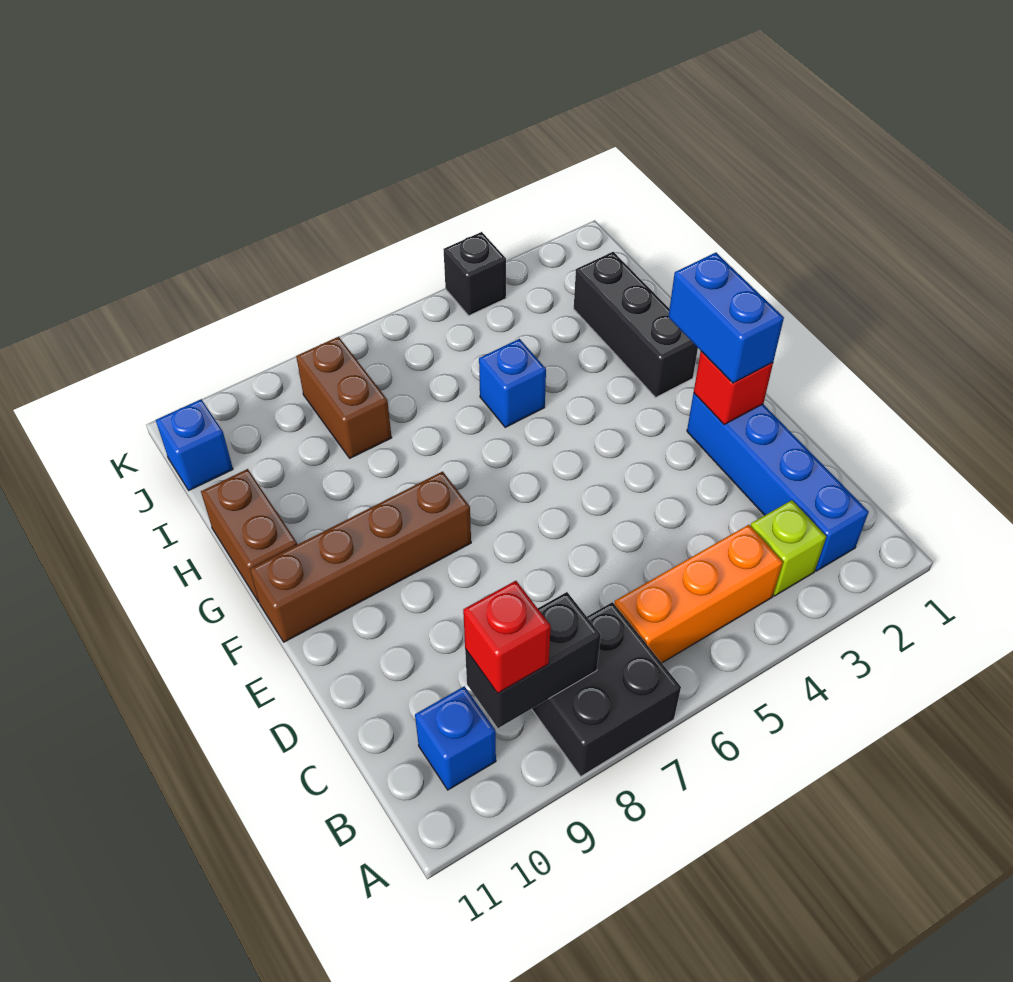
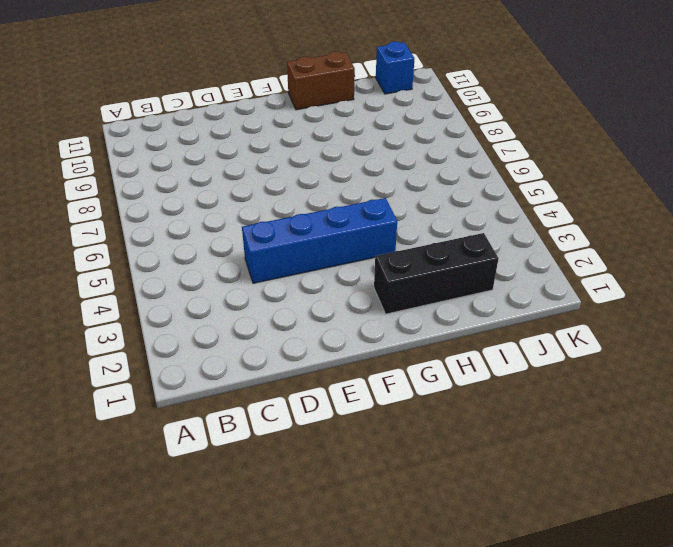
blue brick D4:G4 level 1 -> blue brick B2:E2 level 1
none -> black brick A7:B8 level 1
none -> lime brick B3 level 1
none -> orange brick B4:B6 level 1

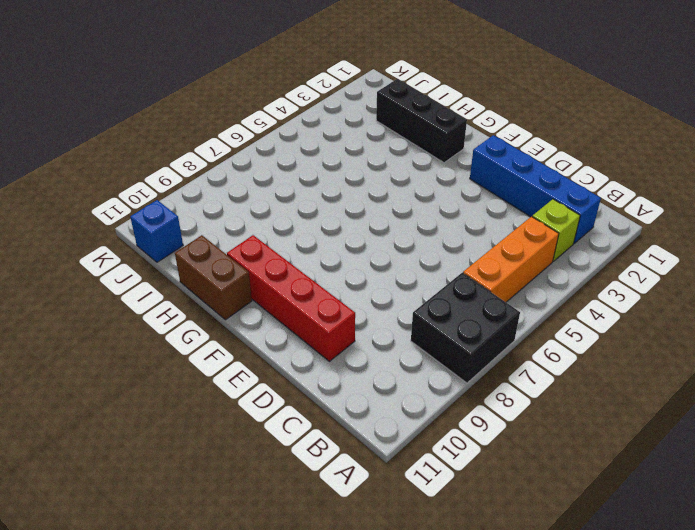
red brick D10:G10 level 1 -> brown brick F8:F11 level 1
none -> blue brick B10 level 1
none -> blue brick H5 level 1
none -> brown brick I8:J8 level 1

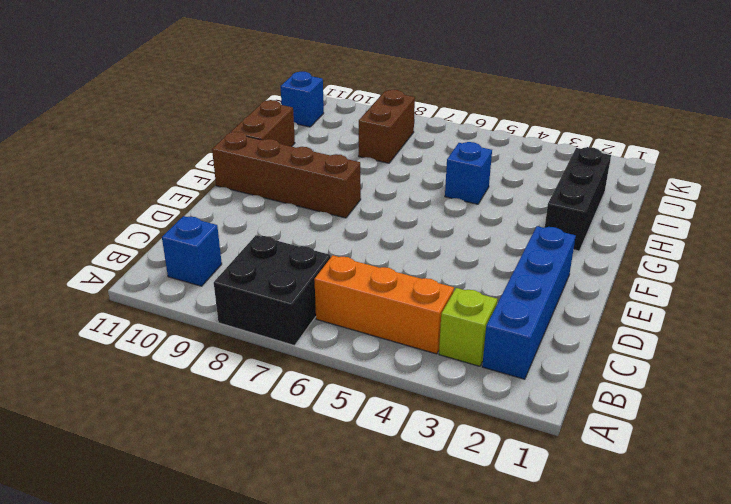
none -> black brick K4 level 1
none -> black brick B8:B9 level 2
none -> red brick E2 level 2

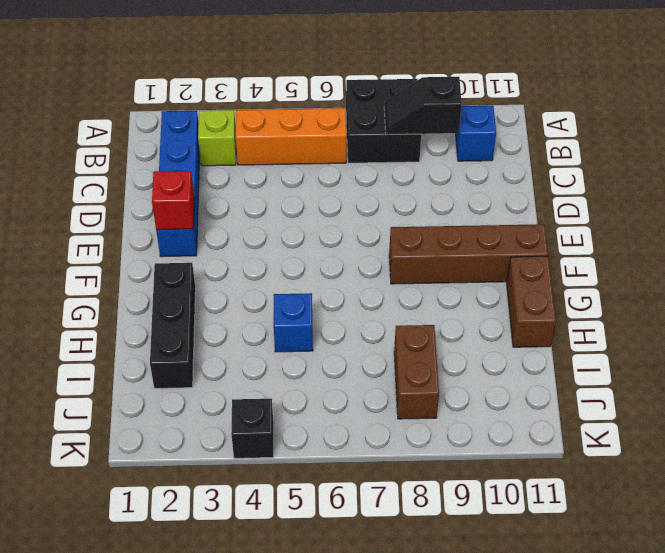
black slope B8:B9 level 2 top 9 -> black brick B8:B9 level 2
none -> blue brick J11 level 1
none -> red brick B9 level 3
none -> blue brick E2:F2 level 3

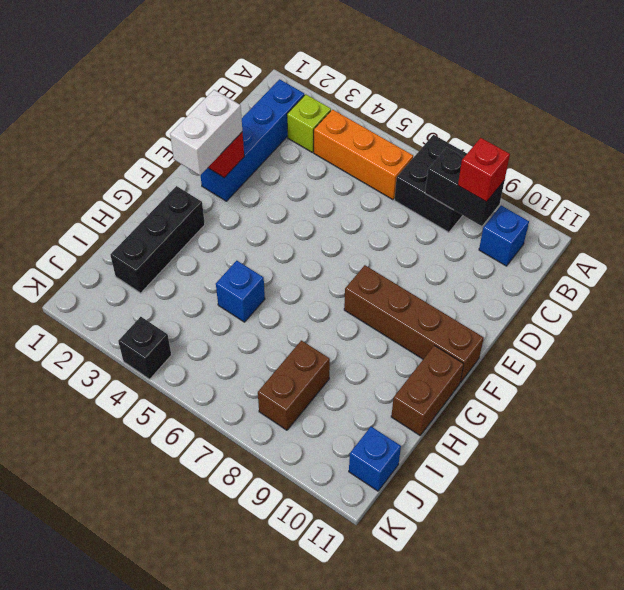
white brick E2:F2 level 3 -> blue brick E2:F2 level 3

